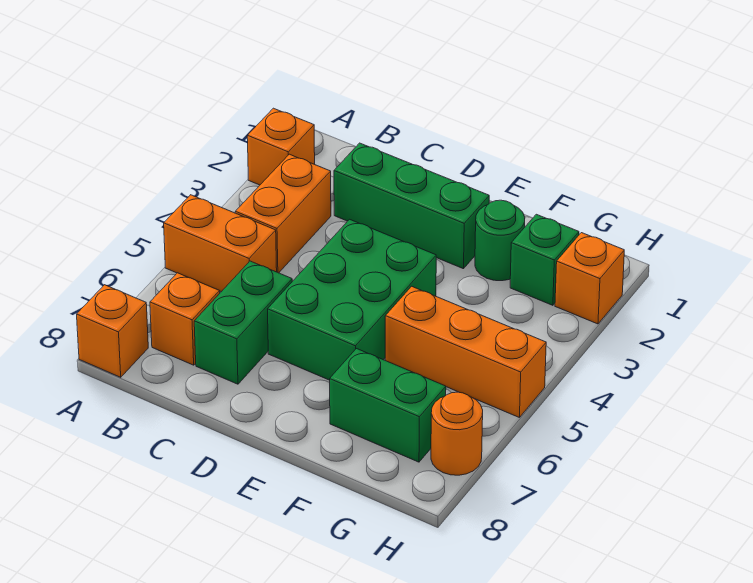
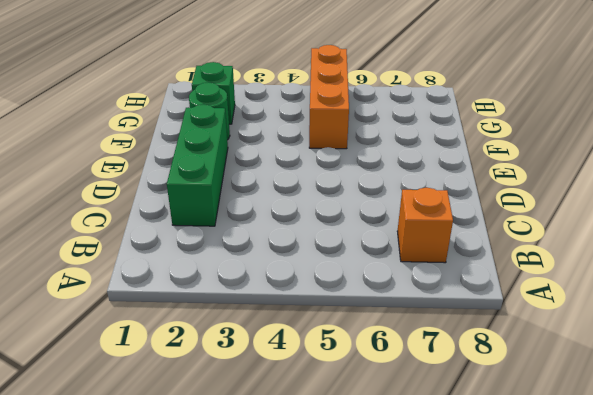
none -> orange brick A2 level 1
none -> orange brick A5:B5 level 1
none -> orange brick A8 level 1

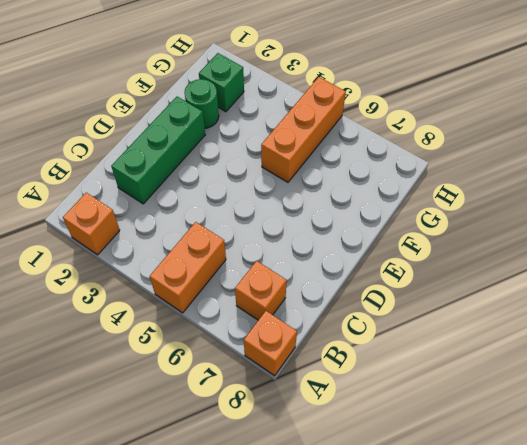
none -> orange brick B3:B4 level 1
none -> green brick C6:C7 level 1
none -> green brick D4:E6 level 1

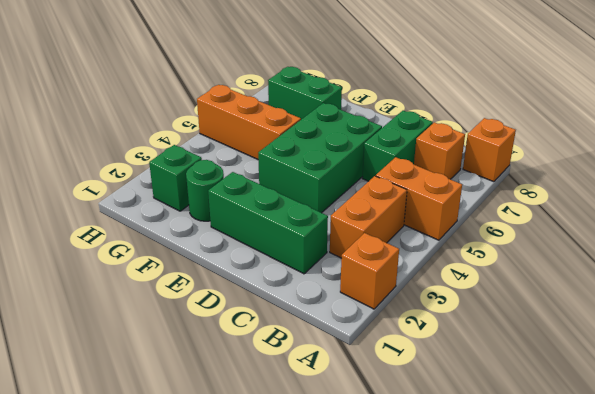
none -> orange brick H2 level 1
none -> orange round brick H7 level 1

